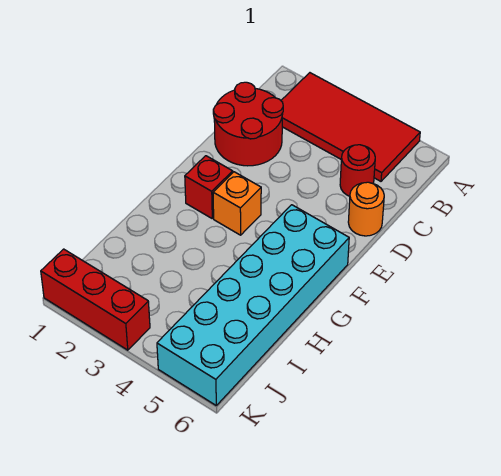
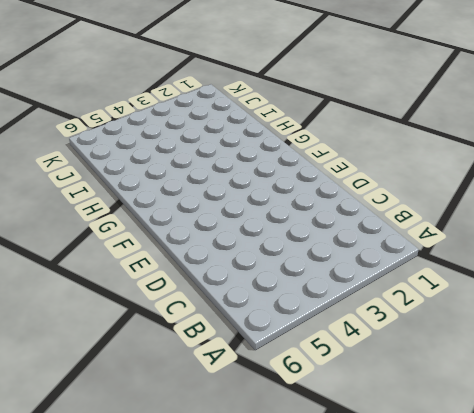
none -> red tile A2:B5 level 1
none -> red round brick C1:D2 level 1

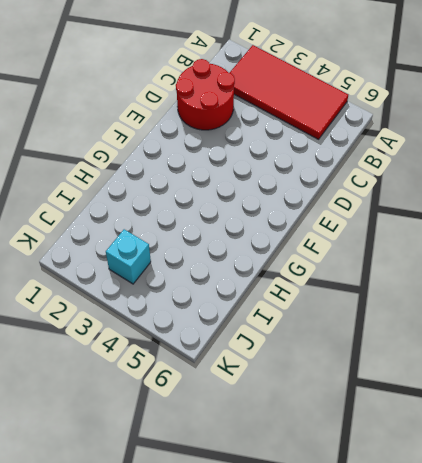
cyan brick J3 level 1 -> none
none -> red round brick C5 level 1
none -> orange round brick D6 level 1

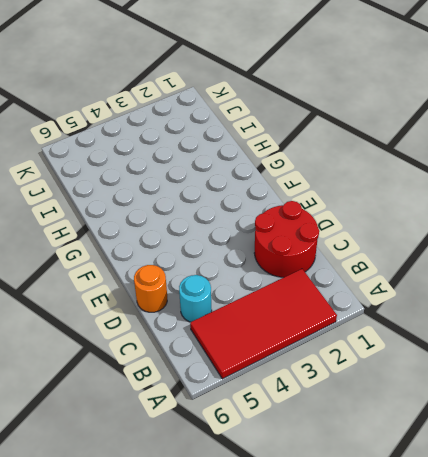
cyan round brick C5 level 1 -> red round brick C5 level 1
none -> red brick F2 level 1
none -> orange brick F3 level 1

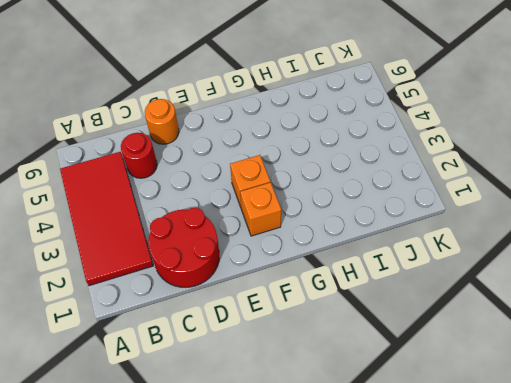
orange brick F2 level 1 -> red brick F2 level 1
none -> cyan brick F5:K6 level 1
none -> red brick K1:K3 level 1

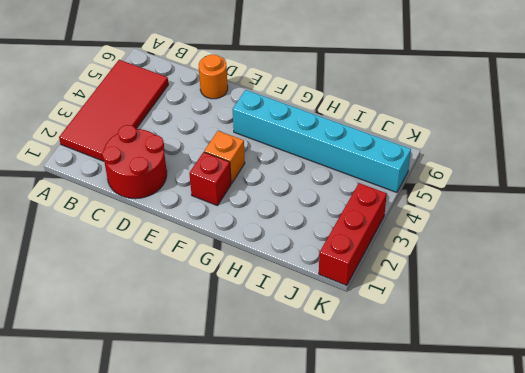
cyan brick F5:K5 level 1 -> cyan brick F5:K6 level 1
none -> red round brick C5 level 1

